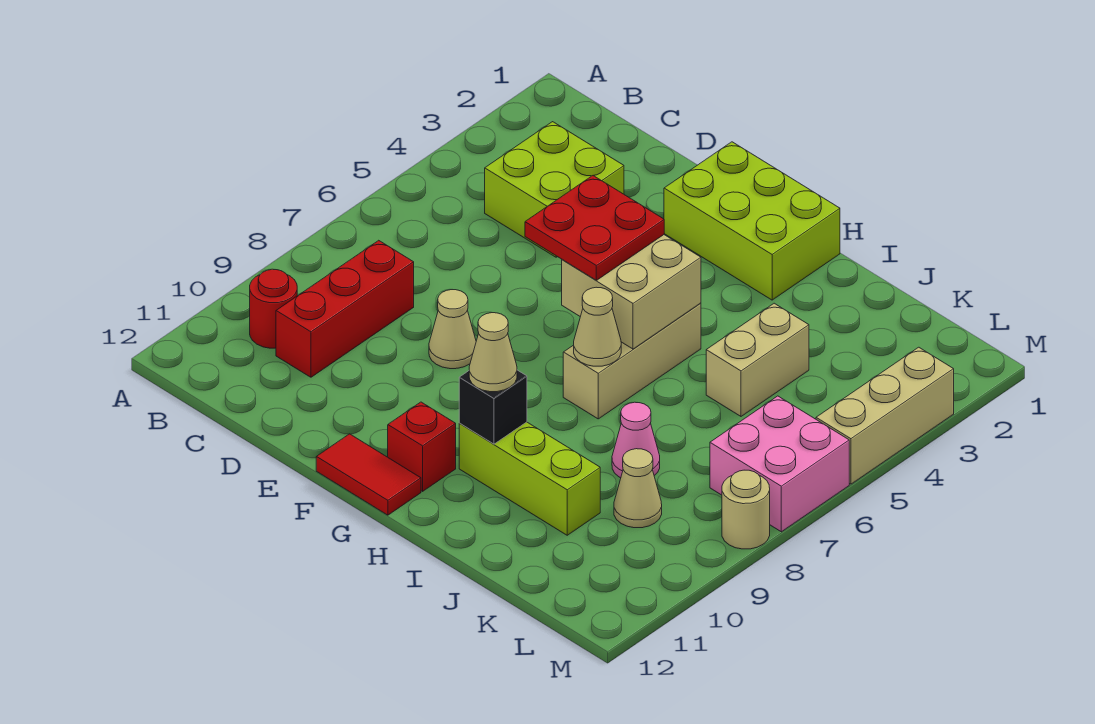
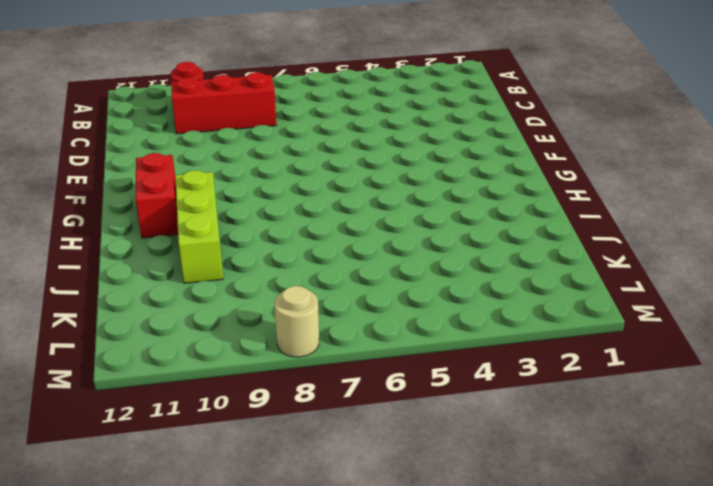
red brick G11:H11 level 1 -> red brick G11 level 1
none -> lime brick C3:D4 level 1
none -> tan cone E8 level 1
none -> lime brick F1:H2 level 1

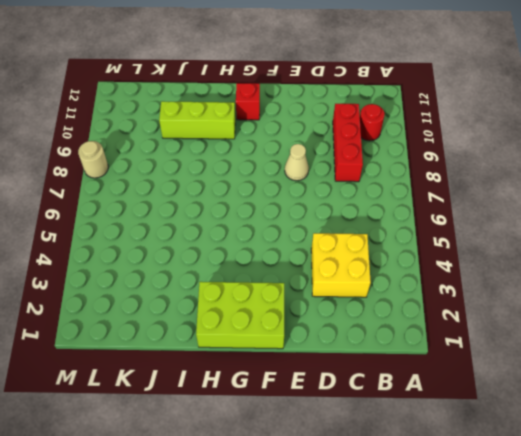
yellow brick C3:D4 level 1 -> lime brick C3:D4 level 1
none -> red tile F12:G12 level 1
none -> tan brick H5:H7 level 1
none -> tan brick J4:J5 level 1

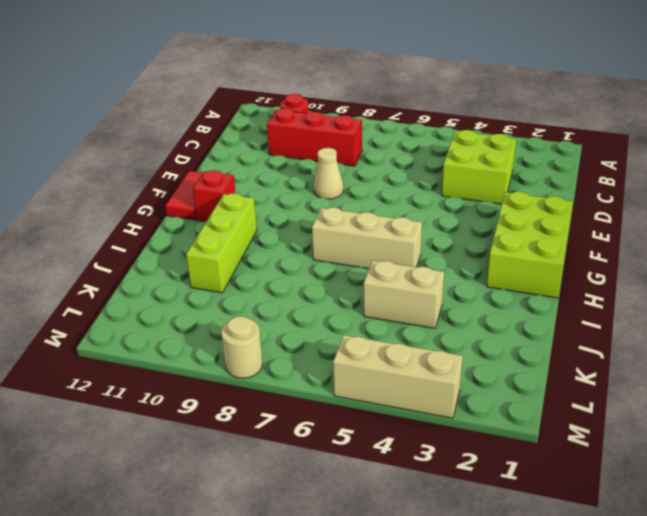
none -> pink cone J8 level 1
none -> tan cone K9 level 1
none -> pink brick L6:M7 level 1

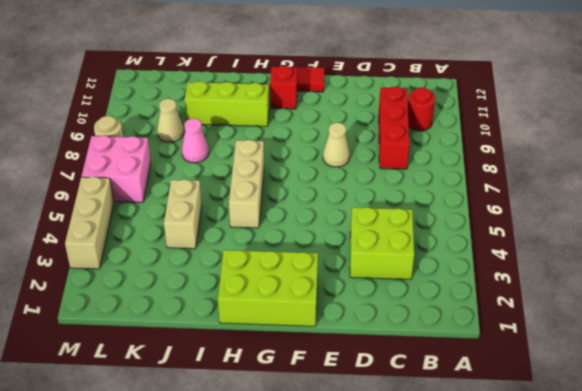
none -> tan brick G5:H6 level 2
none -> tan cone H7 level 2
none -> black brick H10 level 2

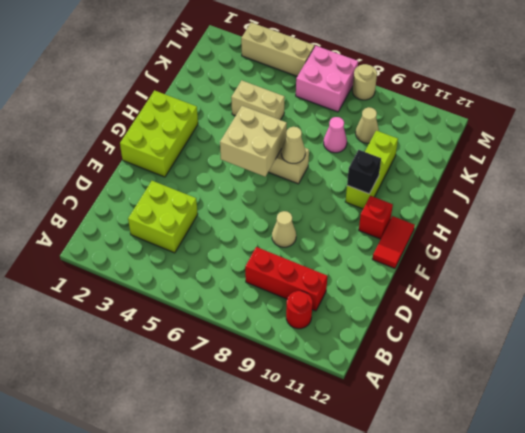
none -> red plate F5:G6 level 3
none -> tan cone H10 level 3

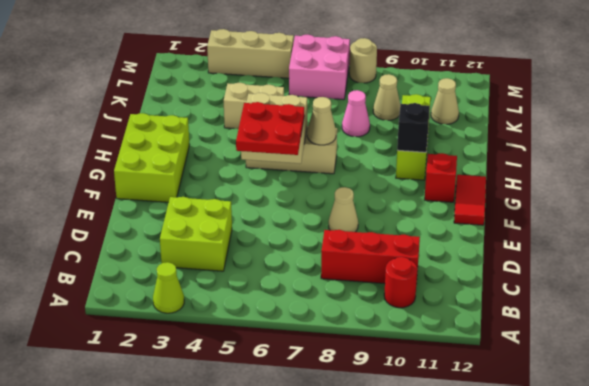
lime cone A3 level 1 -> none
tan cone K11 level 1 -> tan cone H10 level 3

